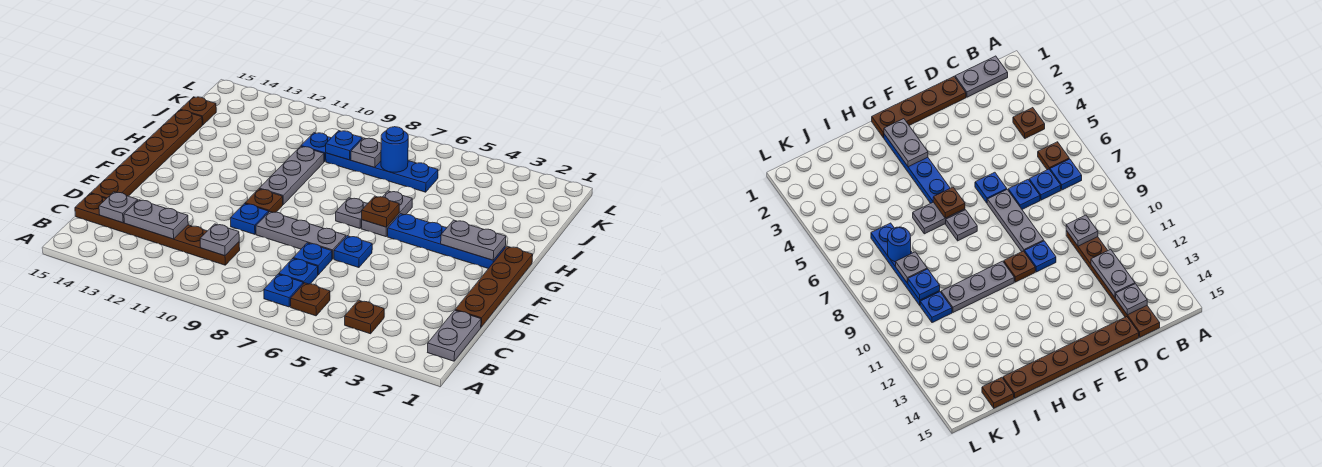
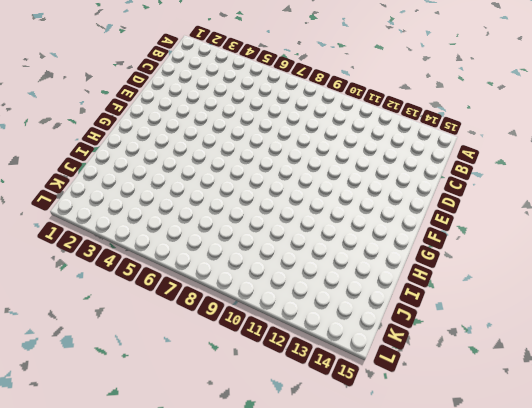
none -> grey plate B1:C1 level 1
none -> brown plate B4 level 1
none -> brown plate B6 level 1

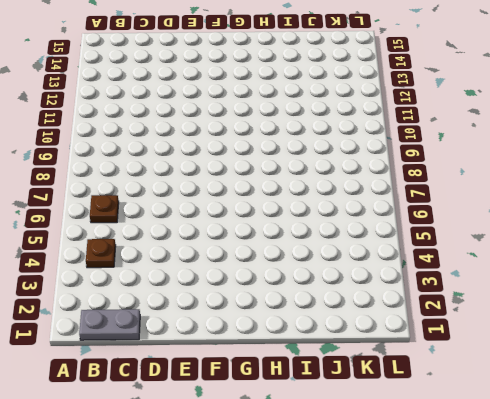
none -> blue plate B7 level 1
none -> blue plate C7 level 1
none -> brown plate C10:C15 level 1

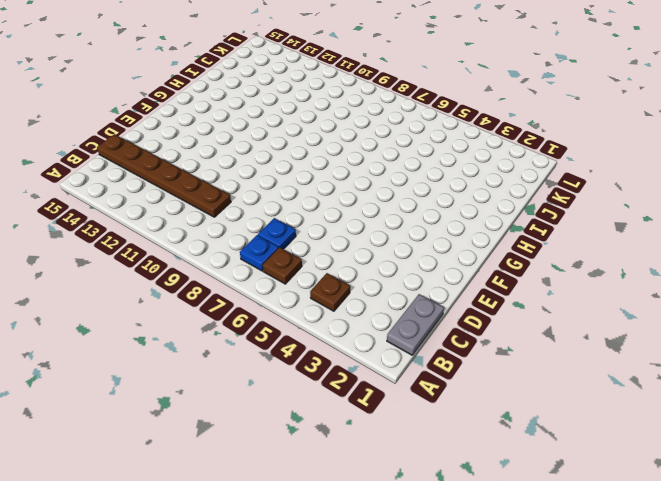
none -> brown plate D1:G1 level 1
none -> blue plate D7 level 1
none -> brown plate D15:I15 level 1

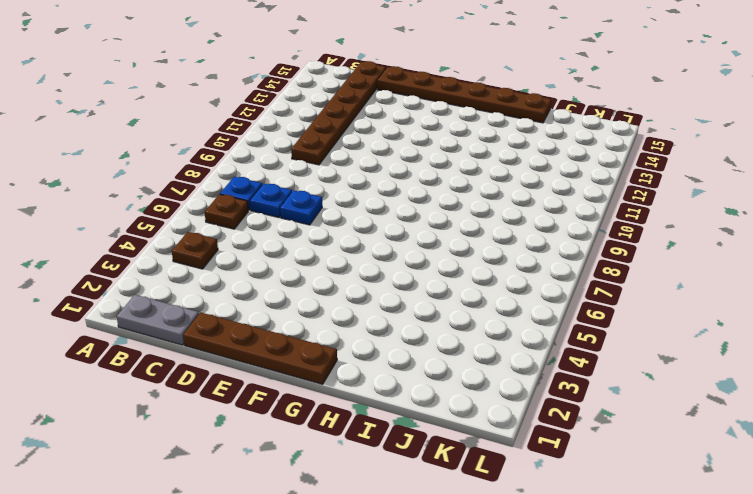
none -> blue plate E6 level 1
none -> grey plate E7:E9 level 1
none -> blue plate E10 level 1

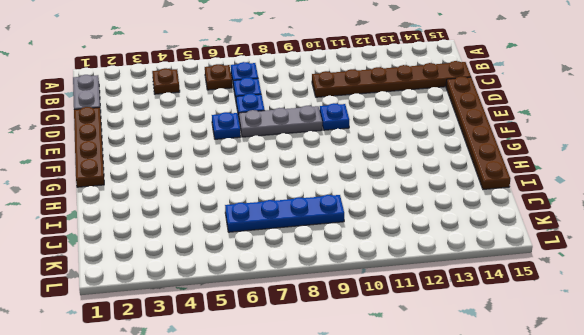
none -> brown plate F10 level 1
none -> blue plate G2:G5 level 1
none -> grey plate G6:H6 level 1

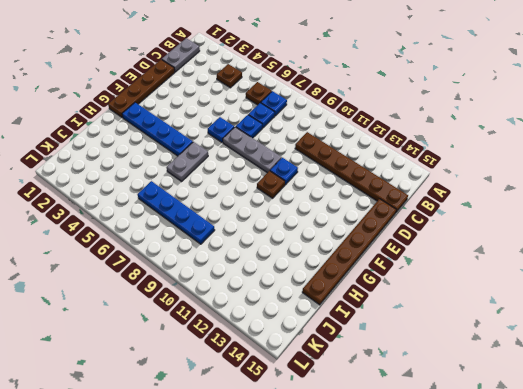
none -> grey plate G7 level 1
none -> grey plate G10:I10 level 1
none -> blue plate J10 level 1

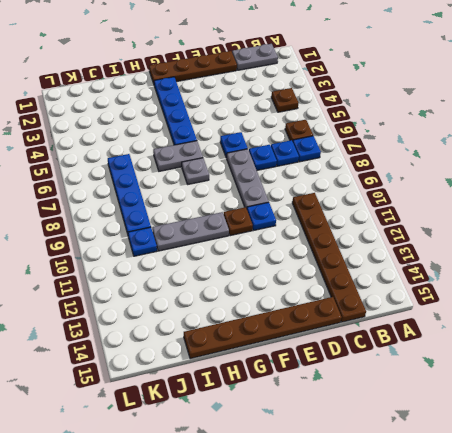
none -> brown plate J15 level 1
none -> grey plate C10 level 2
none -> grey plate C12:C13 level 2

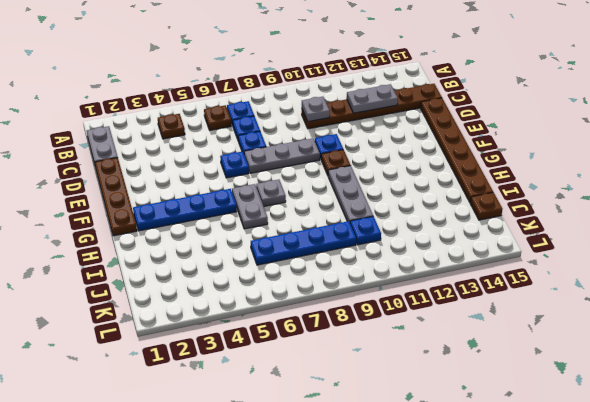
none -> grey plate C14 level 2
none -> grey plate G2:G3 level 2
none -> brown plate G6 level 2

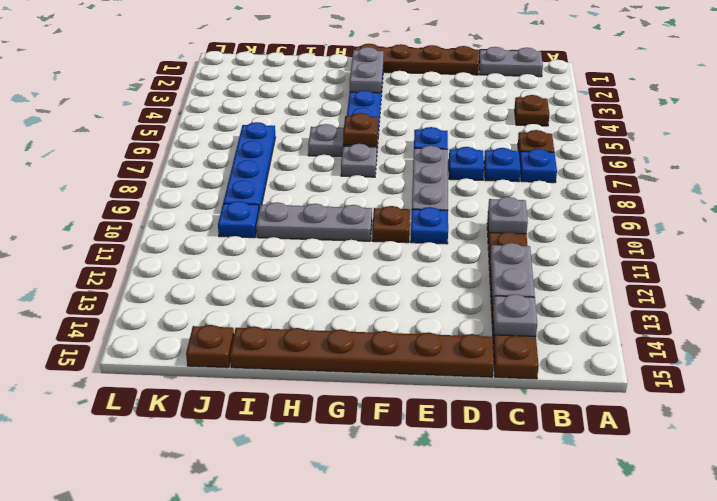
none -> blue round brick J7 level 2
none -> grey plate J8 level 2
none -> blue plate J9 level 2

